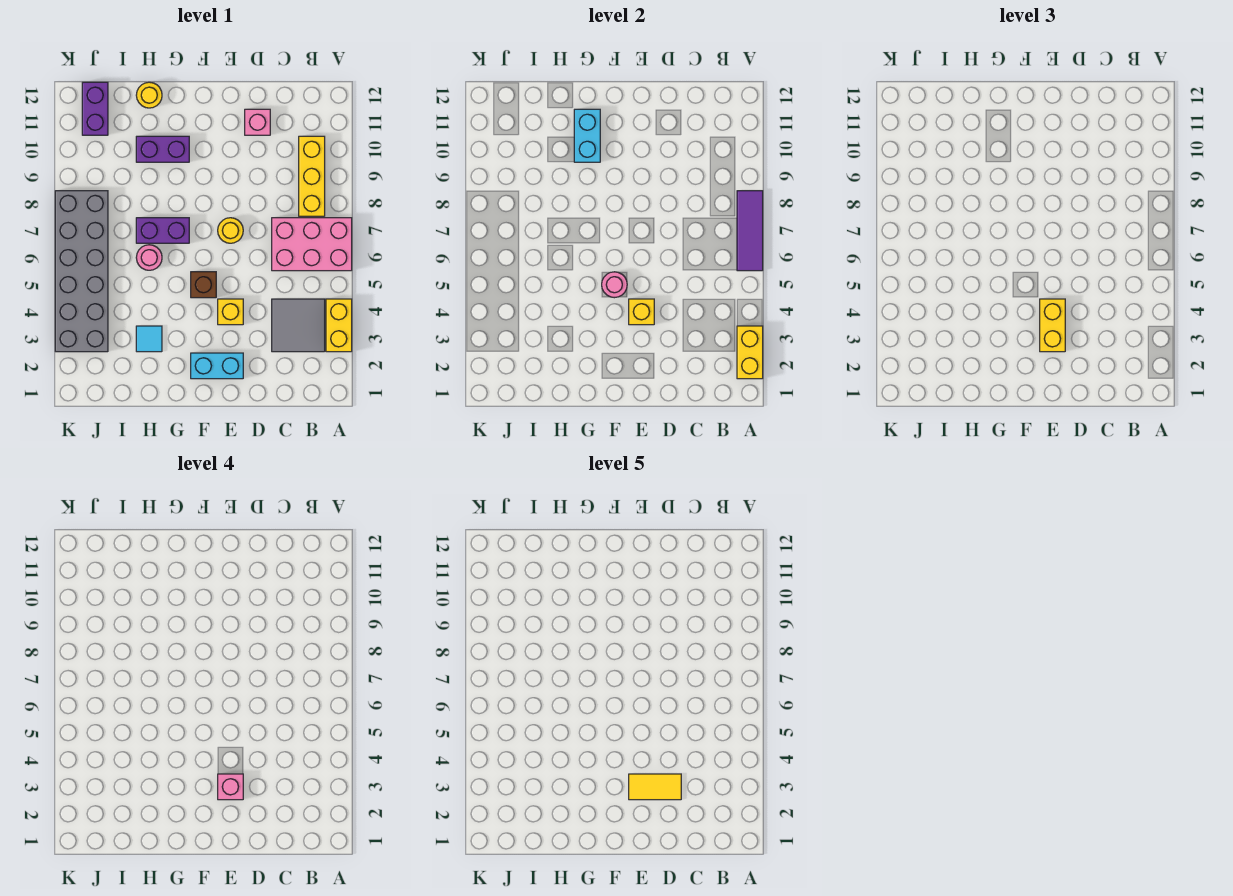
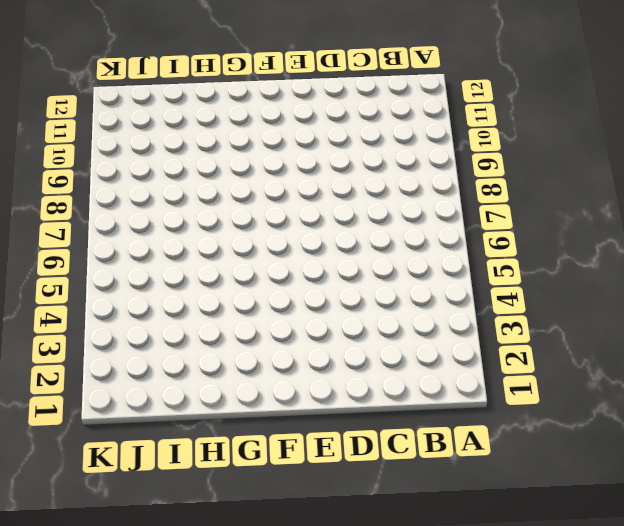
none -> yellow brick A3:A4 level 1
none -> pink brick A6:C7 level 1
none -> grey tile B3:C4 level 1

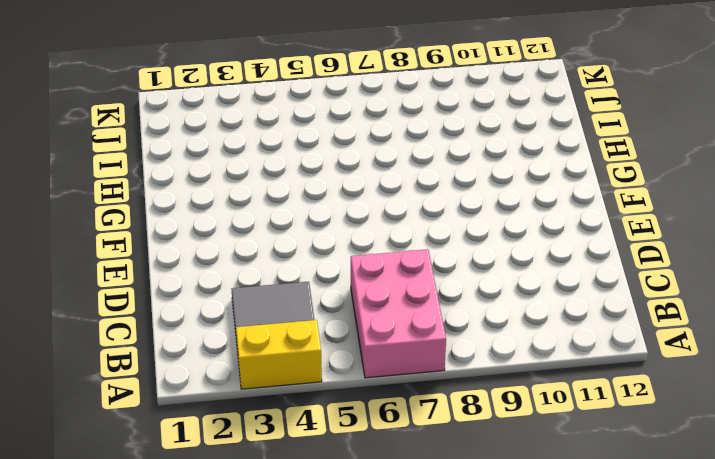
none -> yellow brick B8:B10 level 1
none -> pink brick D11 level 1
none -> cyan brick E2:F2 level 1

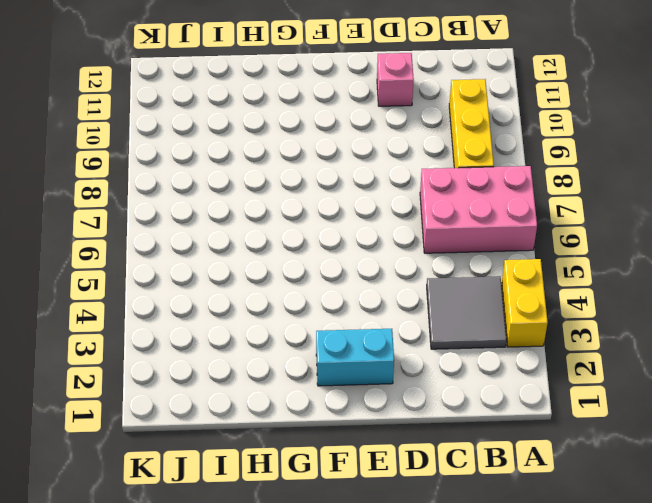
none -> yellow brick E4 level 1
none -> yellow round brick E7 level 1
none -> brown brick F5 level 1

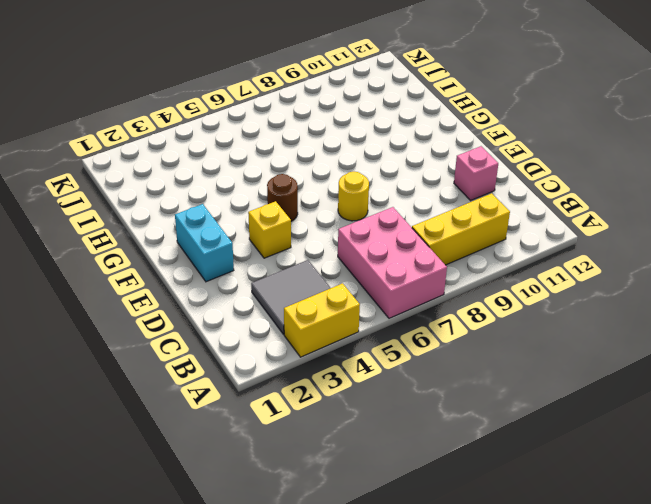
brown round brick F5 level 1 -> brown brick F5 level 1
none -> purple brick G7:H7 level 1
none -> purple brick G10:H10 level 1
none -> cyan tile H3 level 1

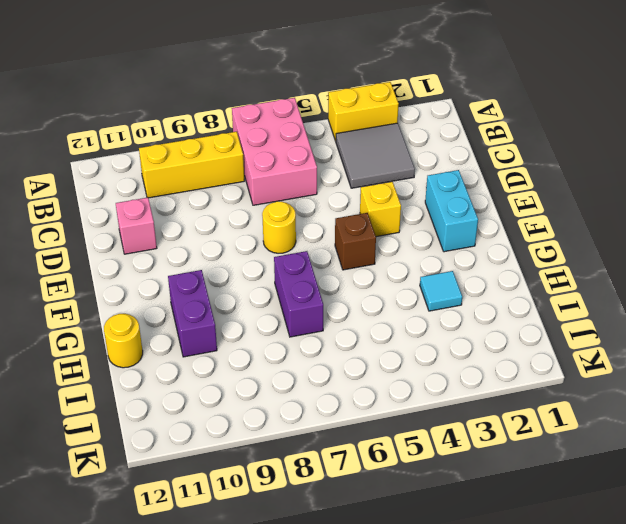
none -> pink round brick H6 level 1
none -> grey brick J3:K8 level 1
none -> purple brick J11:J12 level 1

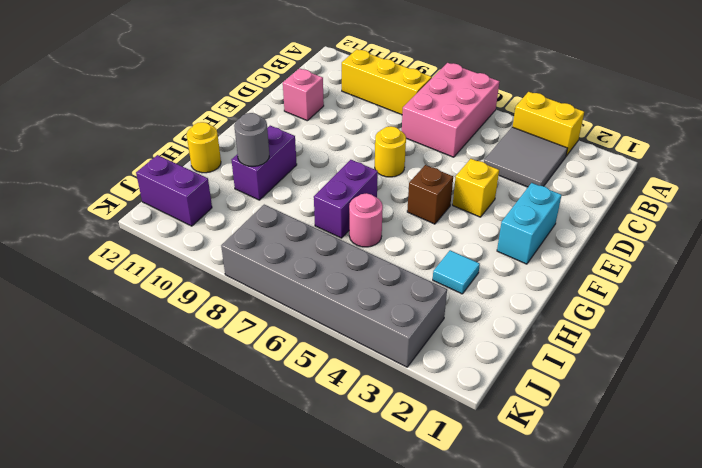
grey round brick H10 level 2 -> none
none -> yellow brick A2:A3 level 2
none -> purple tile A6:A8 level 2
none -> yellow brick E4 level 2

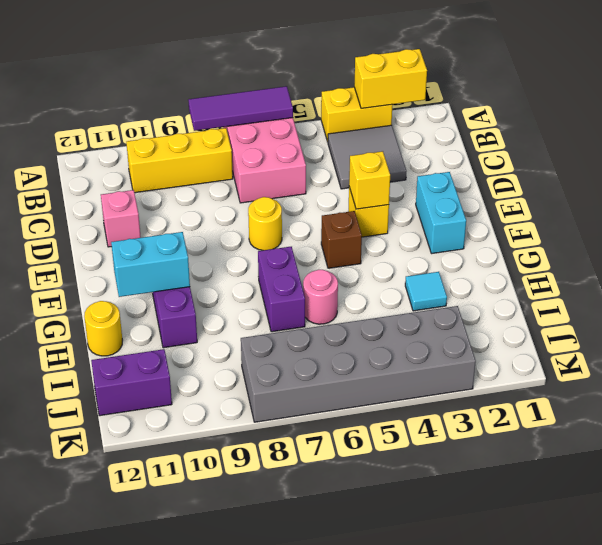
none -> pink round brick F5 level 2
none -> yellow brick E3:E4 level 3
none -> pink brick E3 level 4

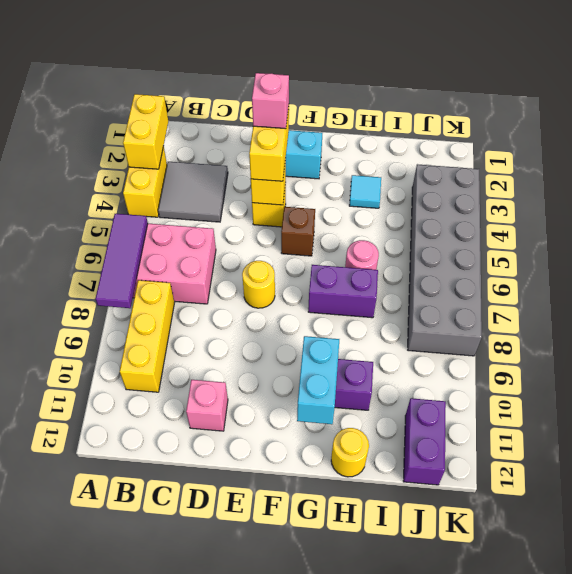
none -> pink round brick F5 level 2
none -> yellow tile D3:E3 level 5

